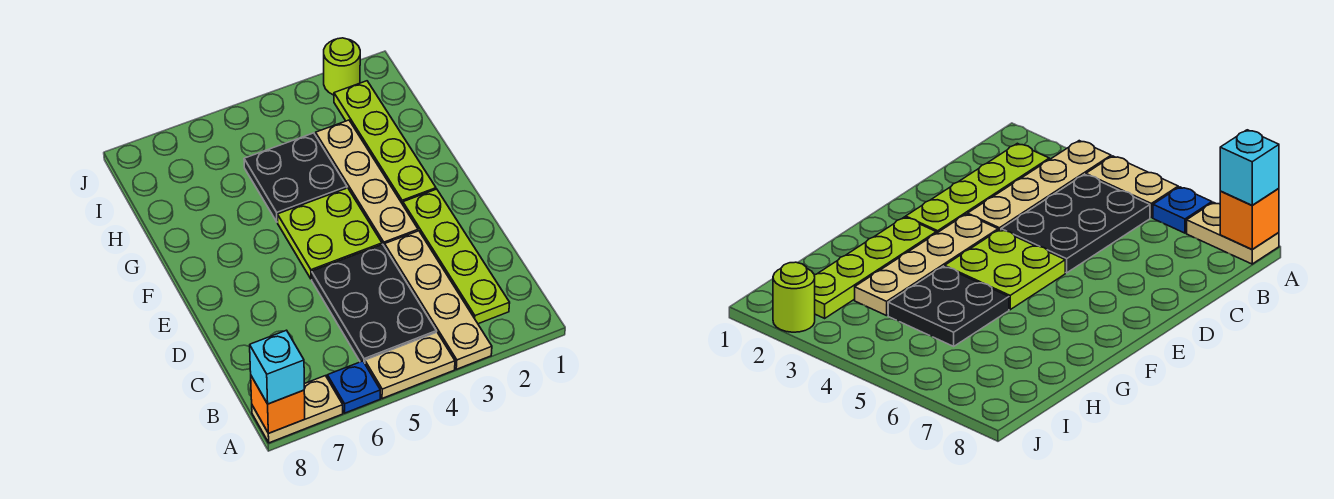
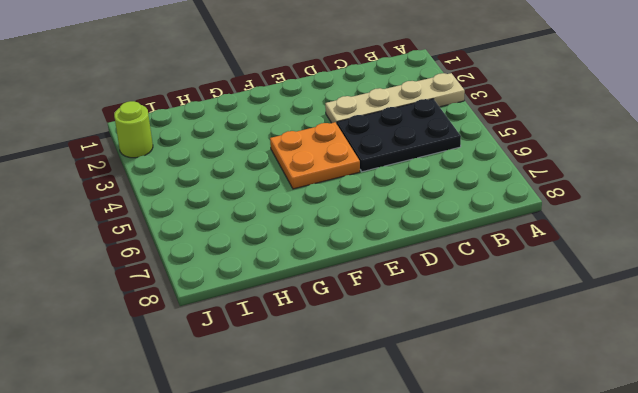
orange plate E4:F5 level 1 -> lime plate E4:F5 level 1
none -> tan plate A4:A5 level 1
none -> blue plate A6 level 1
none -> tan plate A7:A8 level 1

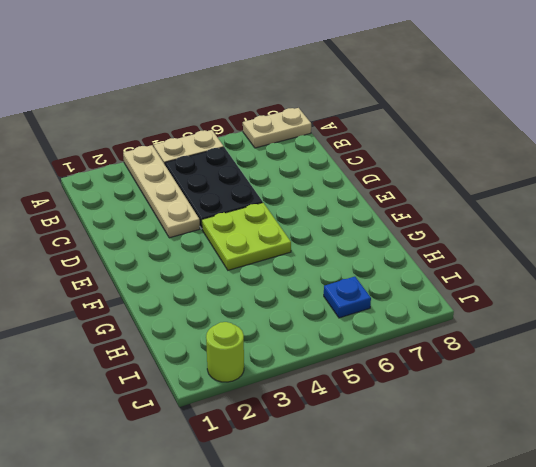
blue plate I6 level 1 -> blue plate A6 level 1
none -> lime plate B2:E2 level 1
none -> tan plate E3:H3 level 1
none -> lime plate F2:I2 level 1

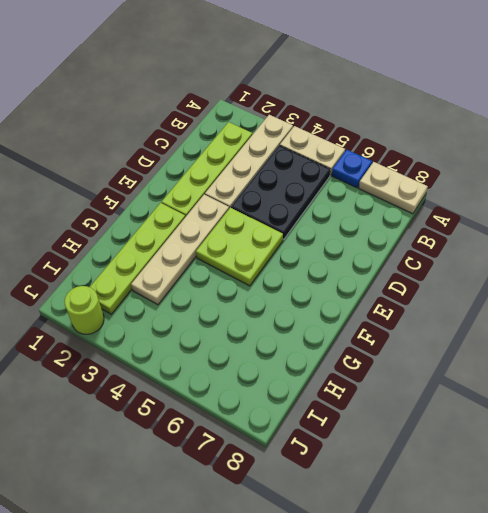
none -> black plate G4:H5 level 1
none -> orange brick A8 level 2
none -> cyan brick A8 level 3

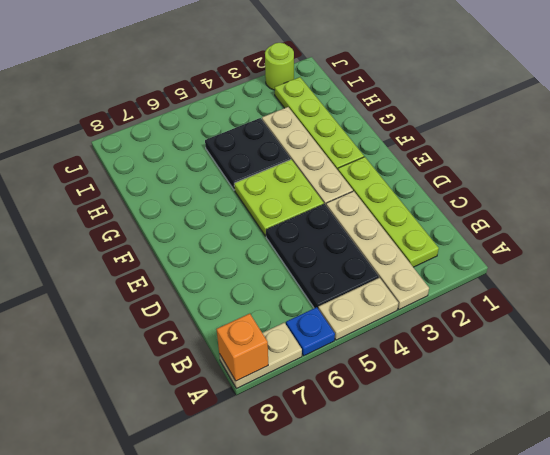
none -> cyan brick A8 level 3

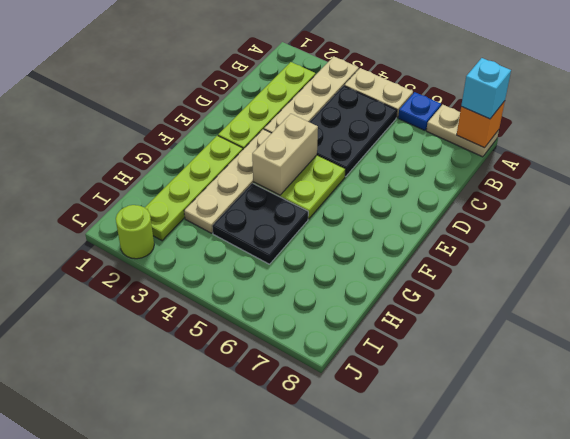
tan brick E4:F4 level 2 -> none

